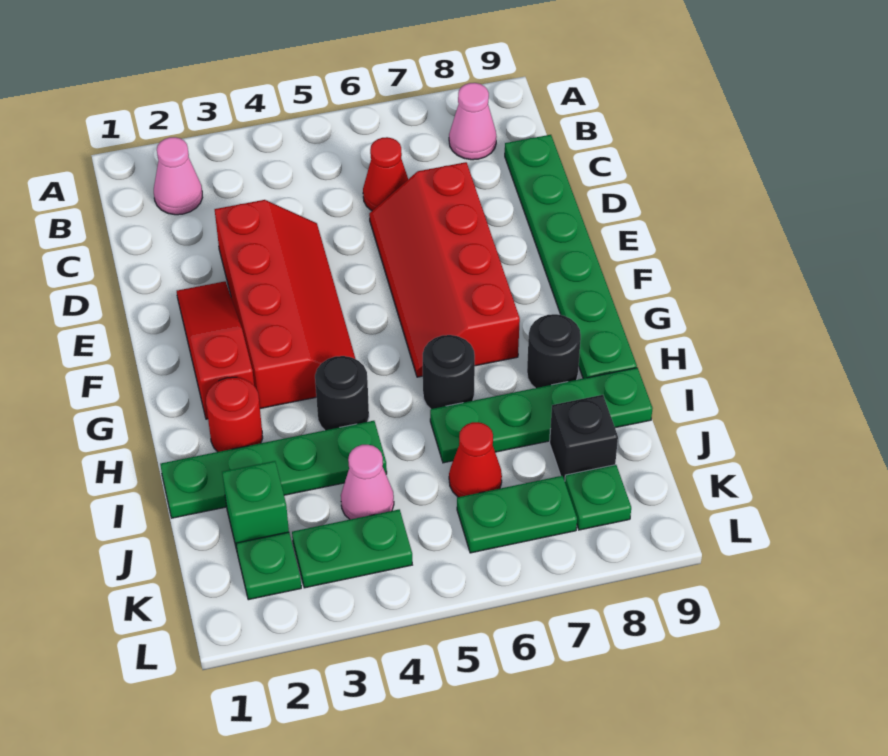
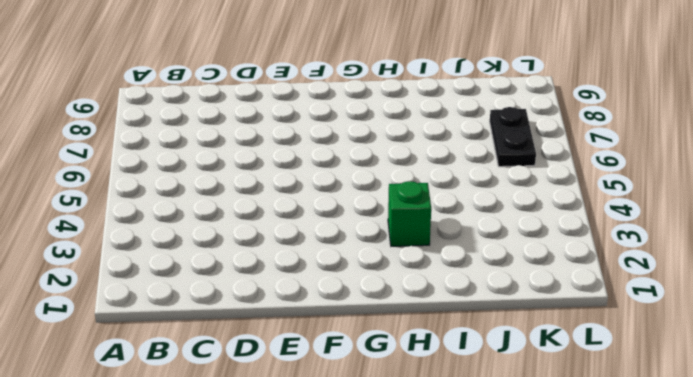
green brick H3 level 1 -> green brick J2 level 1
black plate K6:K7 level 1 -> green plate K6:K7 level 1
none -> pink cone B2 level 1
none -> pink cone B8 level 1
none -> red cone C6 level 1

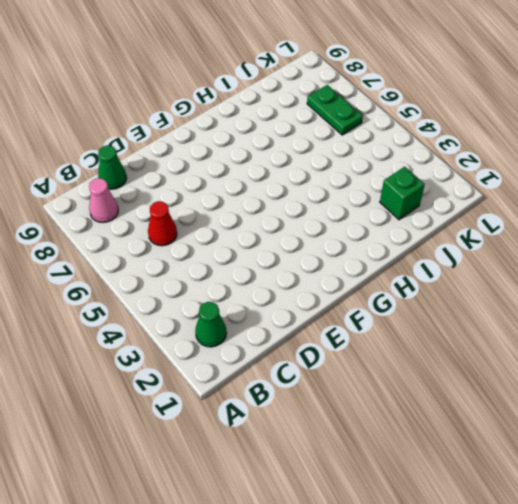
green cone B2 level 1 -> pink cone B2 level 1
green cone C9 level 1 -> green plate C9:H9 level 1
none -> red slope D3:G4 level 1 top 3
none -> red slope D6:G7 level 1 top 7
none -> red slope E2:G2 level 1 top G

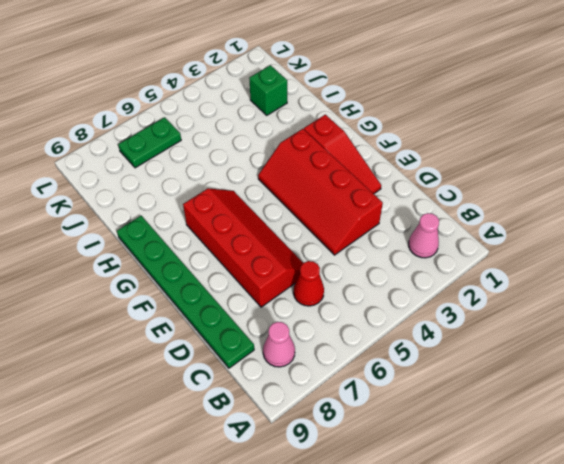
none -> red round brick H2 level 1
none -> black round brick H4 level 1
none -> black round brick H6 level 1

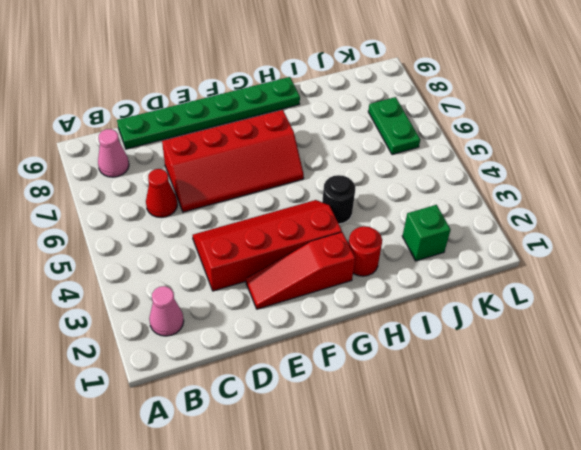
none -> black round brick H6 level 1
none -> black round brick H8 level 1
none -> green plate I1:I4 level 1

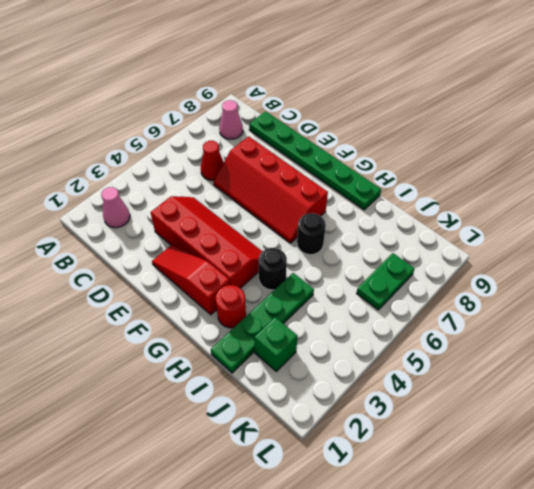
none -> black round brick H8 level 1
none -> green plate I6:I9 level 1
none -> pink cone J4 level 1

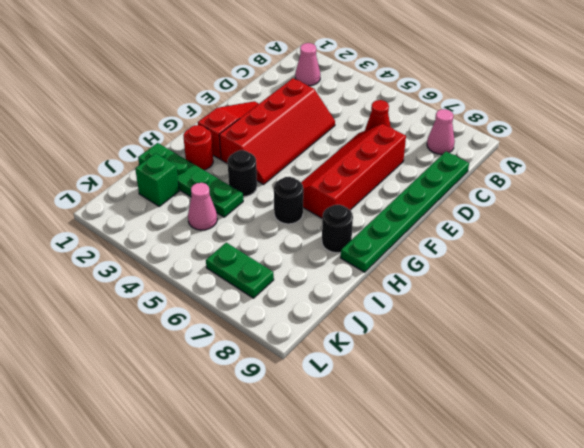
none -> green plate I6:I9 level 1
none -> red cone J6 level 1
none -> black brick J8 level 1

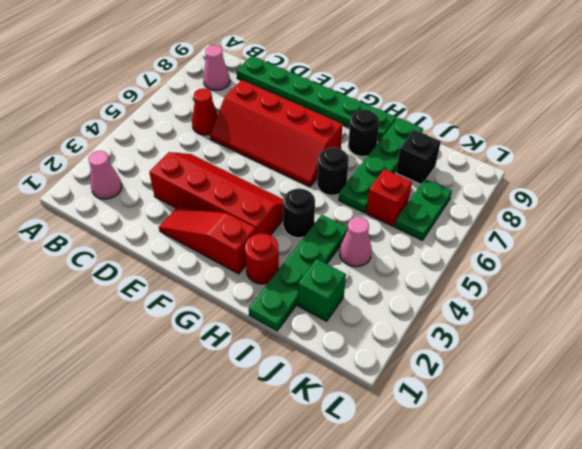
red brick J6 level 1 -> red cone J6 level 1
none -> green plate K2 level 1
none -> green plate K3:K4 level 1
none -> green plate K8 level 1

